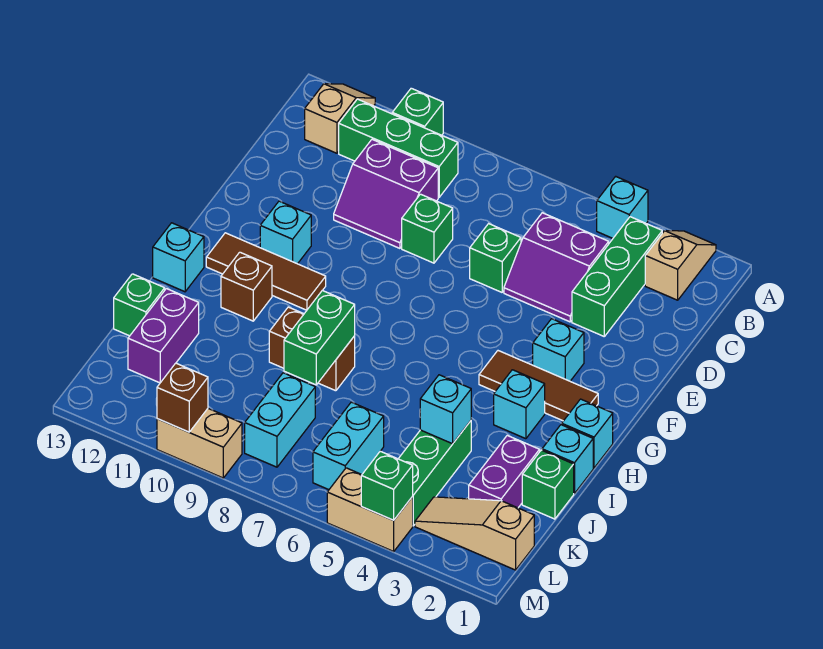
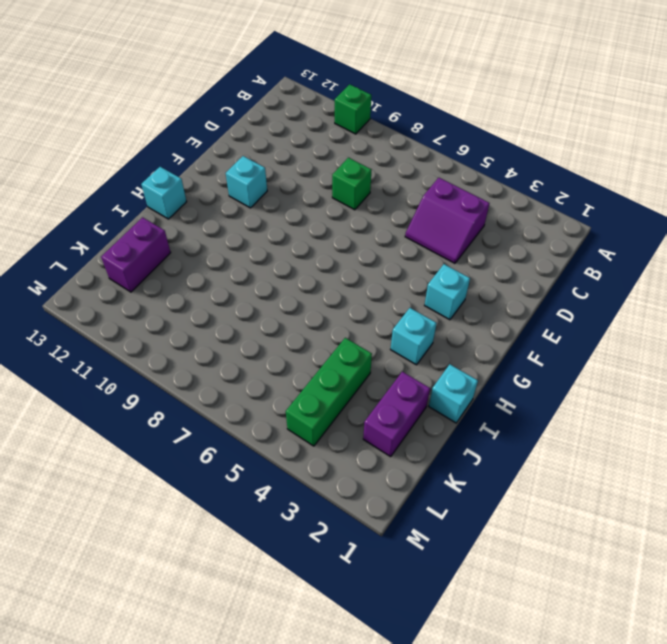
none -> tan slope A2:B2 level 1 top B
none -> cyan brick A4 level 1
none -> tan slope A12:B12 level 1 top B
none -> green brick B3:D3 level 1

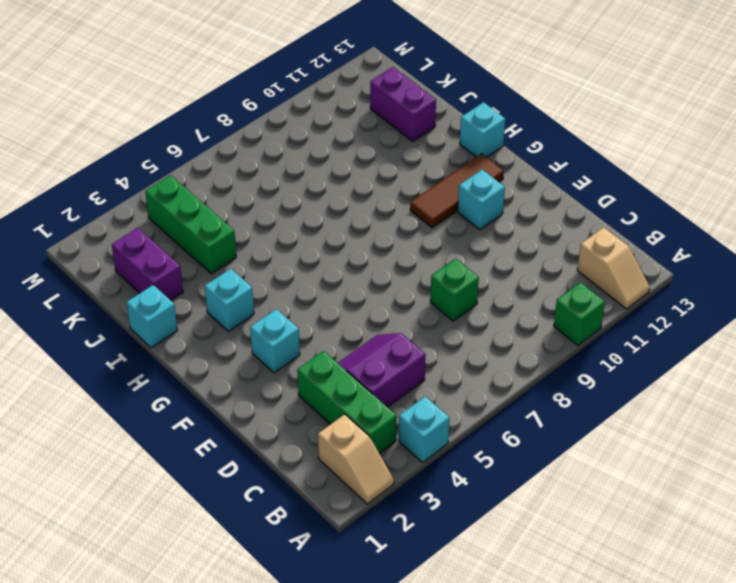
none -> green brick B9:B11 level 1
none -> purple slope C9:D10 level 1 top C
none -> green brick D6 level 1
none -> brown tile G2:G4 level 1

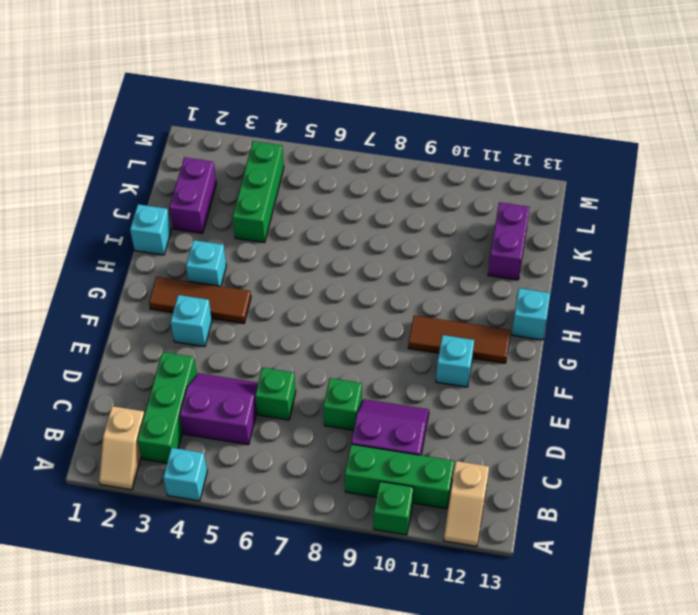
none -> cyan brick H1 level 1
none -> brown brick H11 level 1
none -> brown brick I8:I9 level 1
none -> green brick J1 level 1

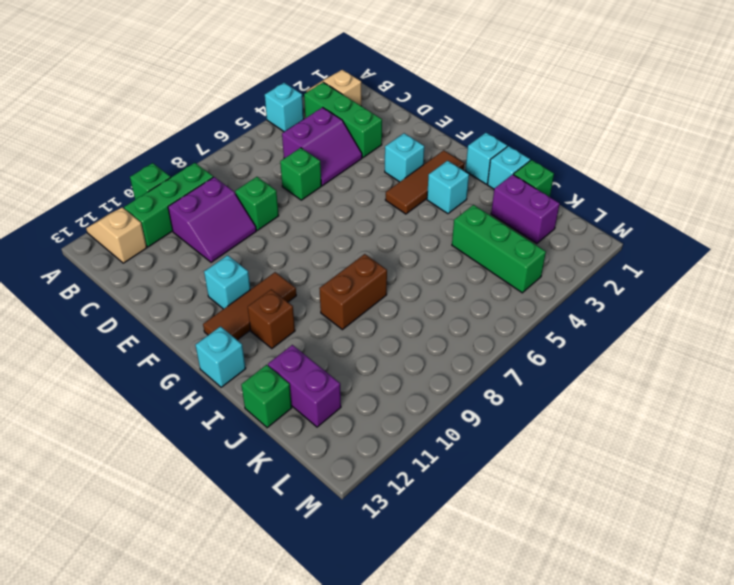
none -> cyan brick K6:L6 level 1
none -> cyan brick K8:L8 level 1
none -> tan slope L1:L3 level 1 top 1
none -> tan brick M4:M5 level 1

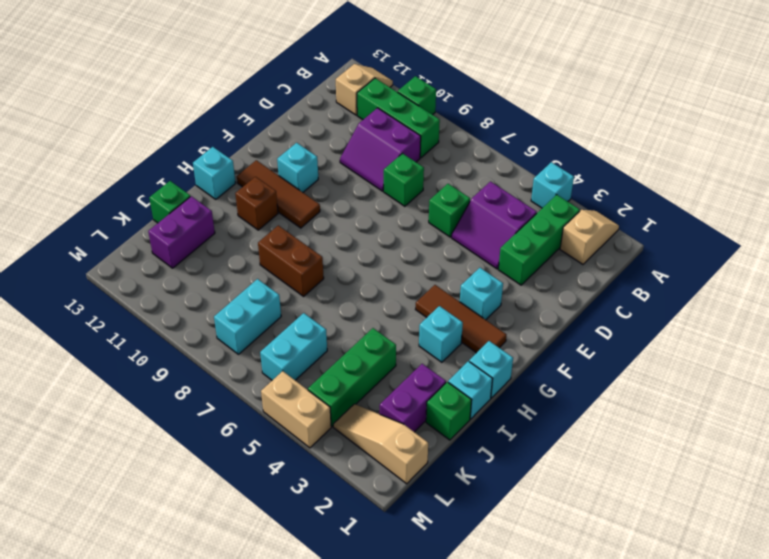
none -> tan brick M9:M10 level 1
none -> green brick I8:J8 level 2
none -> cyan brick J4 level 2
none -> green brick M4 level 2

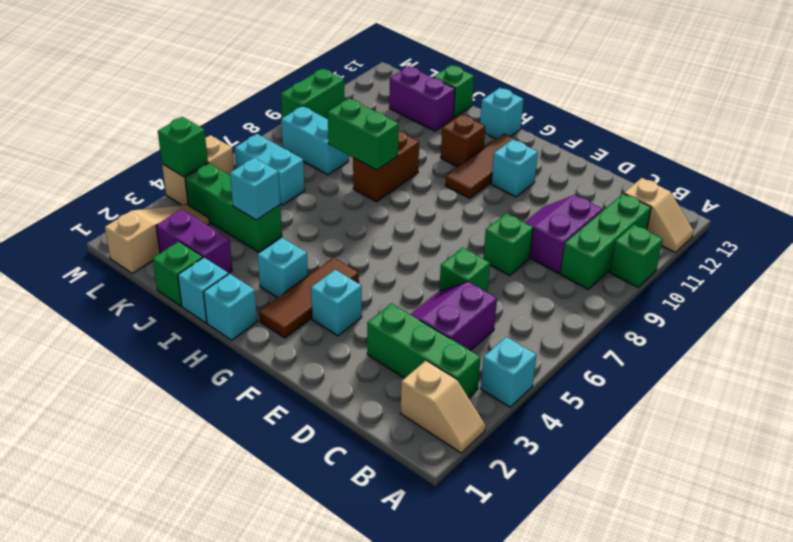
green brick M9:M10 level 1 -> tan brick M9:M10 level 1
none -> brown brick M10 level 2

